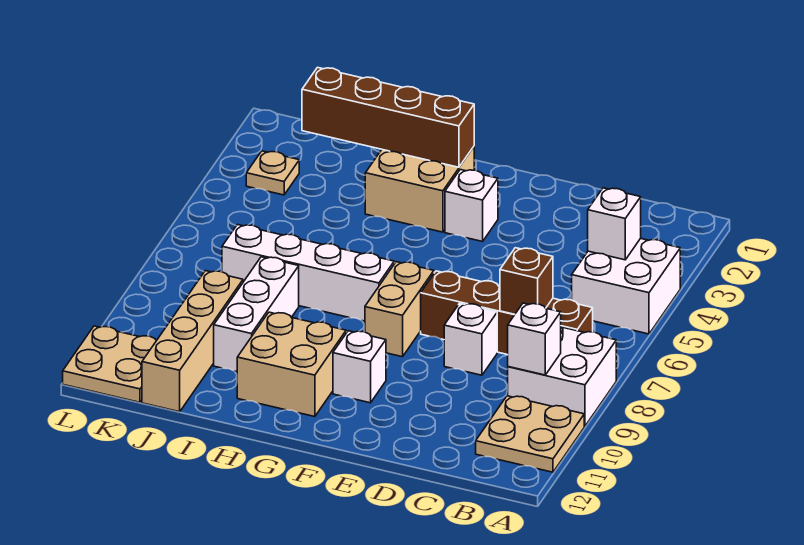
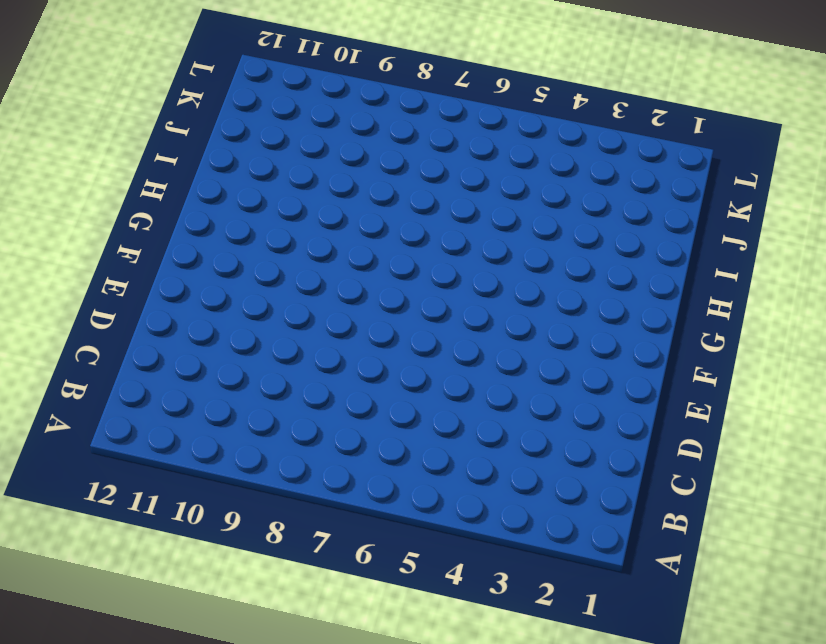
none -> white brick A4:B5 level 1
none -> white brick A8:B9 level 1
none -> tan plate A10:B11 level 1

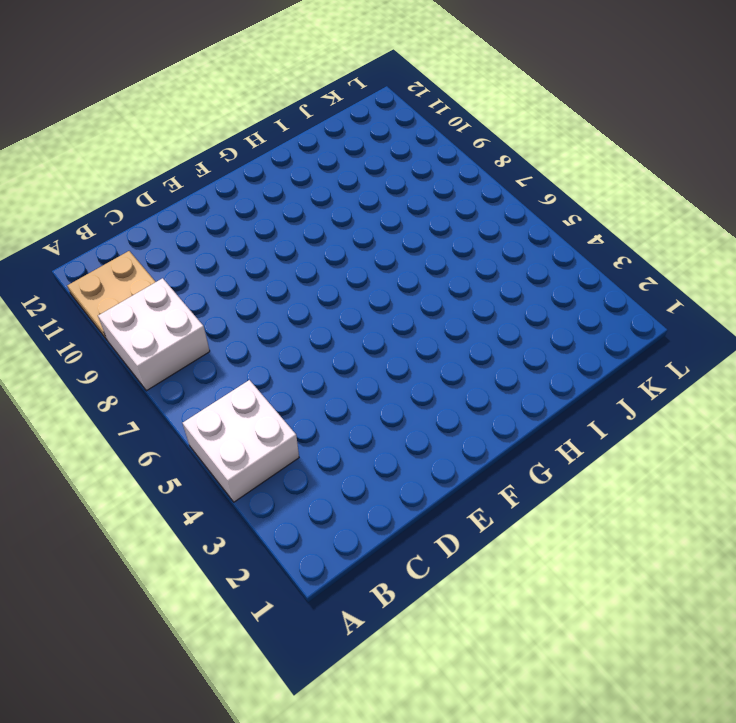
none -> brown brick B7:E7 level 1
none -> white brick D8 level 1
none -> white brick F3 level 1

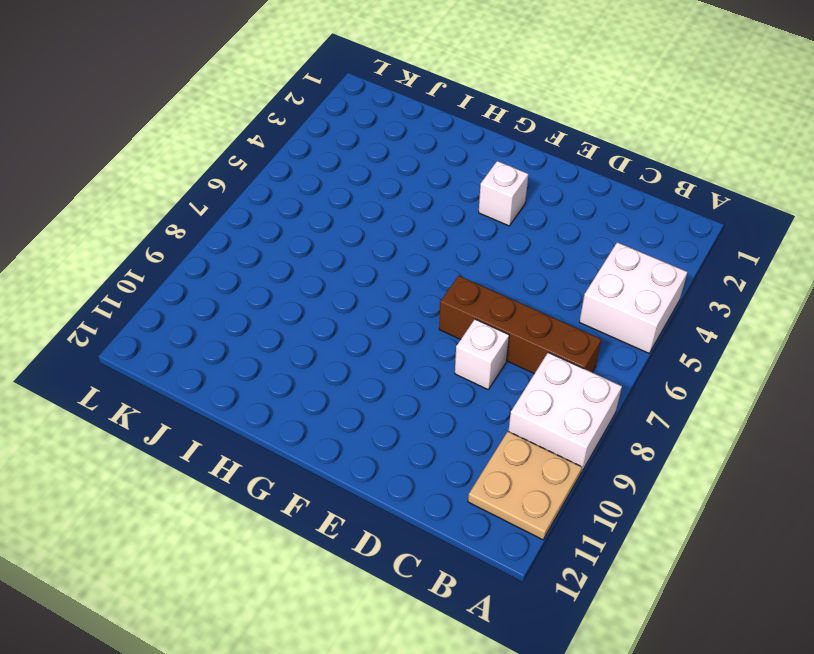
none -> tan brick F7:F8 level 1
none -> white brick F10 level 1
none -> tan brick G2:H3 level 1

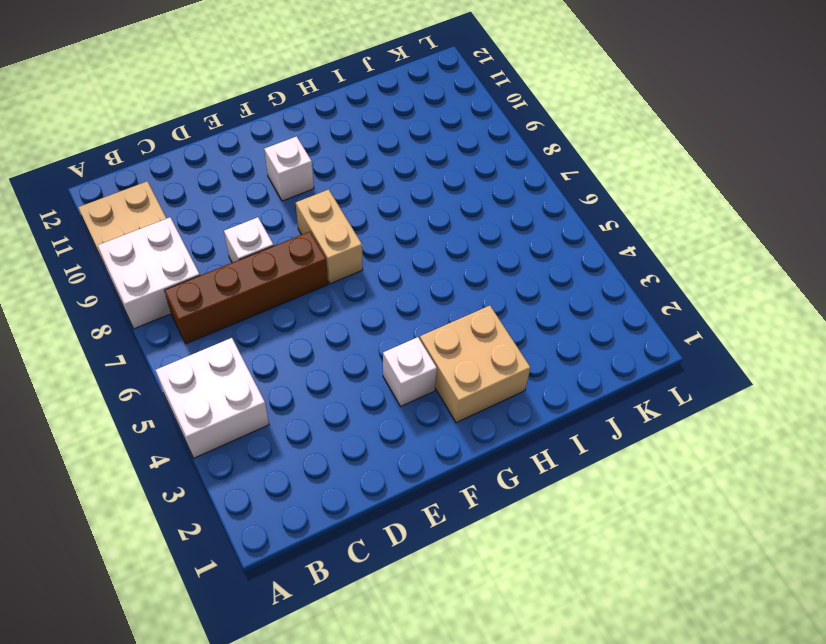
none -> white brick G7:J7 level 1
none -> tan brick G10:H11 level 1
none -> white brick I8:I10 level 1

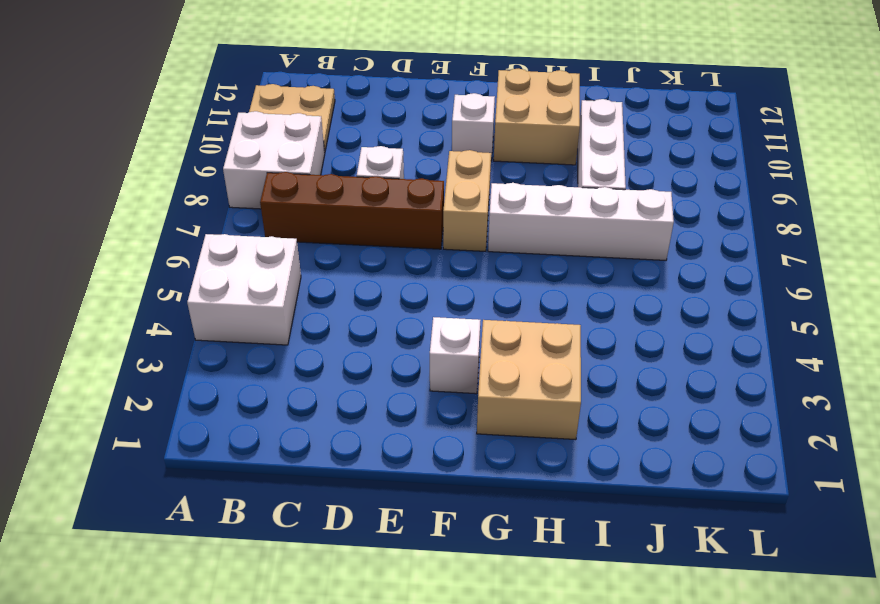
none -> tan brick J9:J12 level 1
none -> tan plate K3 level 1
none -> tan plate K11:L12 level 1

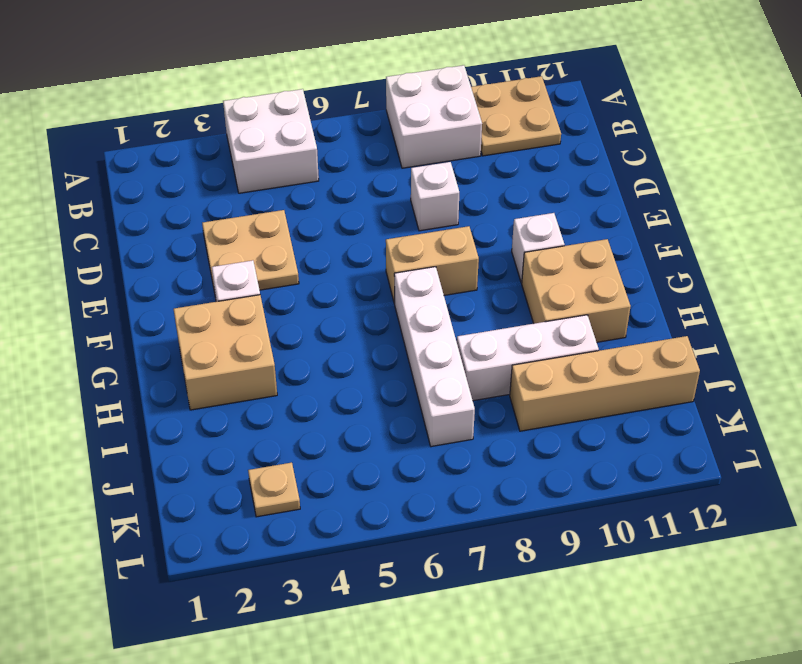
tan plate D3:E4 level 1 -> tan plate K11:L12 level 1
none -> brown brick B7:E7 level 1
none -> white brick B4 level 2
none -> white brick B9 level 2

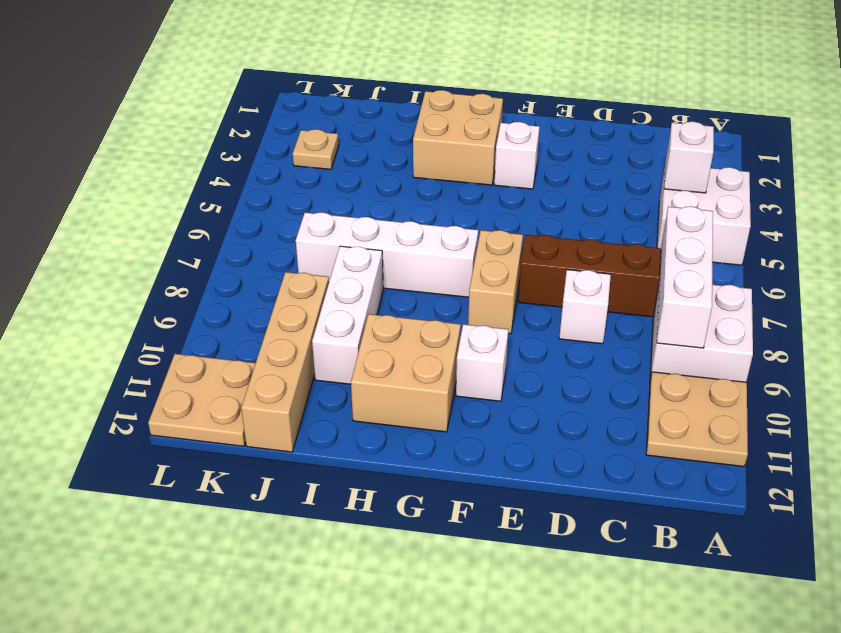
white brick B7:B9 level 2 -> white brick B9 level 2
none -> brown brick C7 level 2
none -> brown brick G2:J2 level 2

